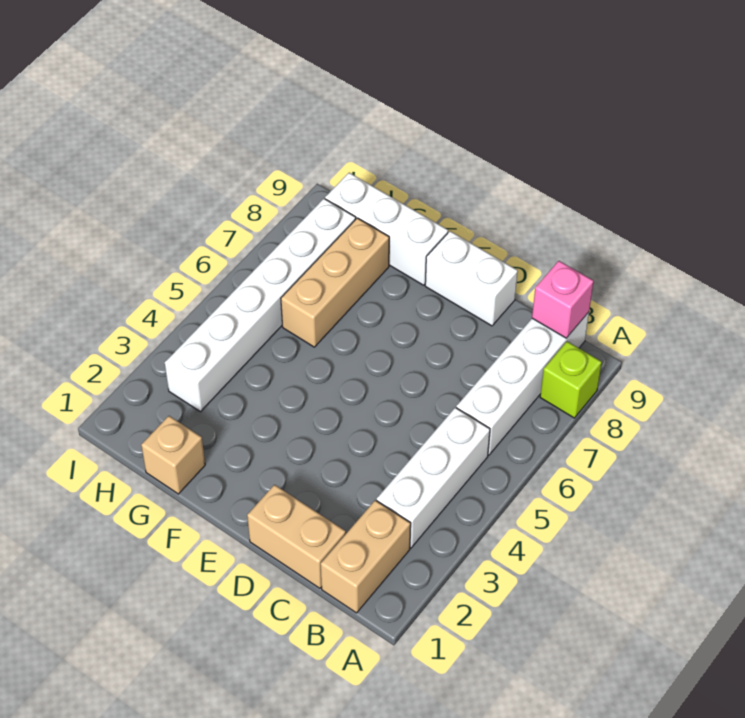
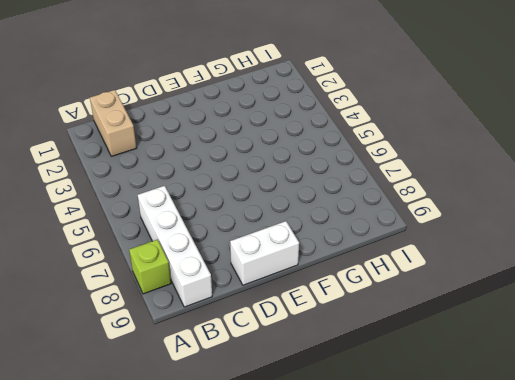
none -> white brick B3:B5 level 1
none -> tan brick C1:D1 level 1

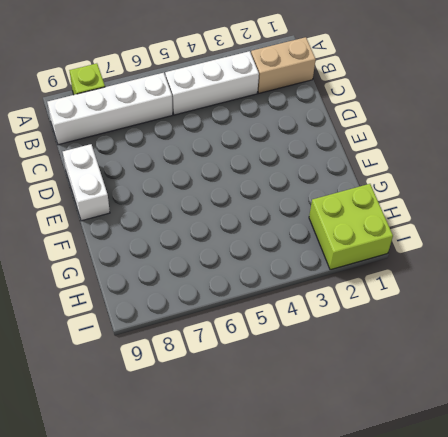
lime brick H1:I2 level 1 -> none
none -> tan brick C1:D1 level 1
none -> white brick F9:H9 level 1

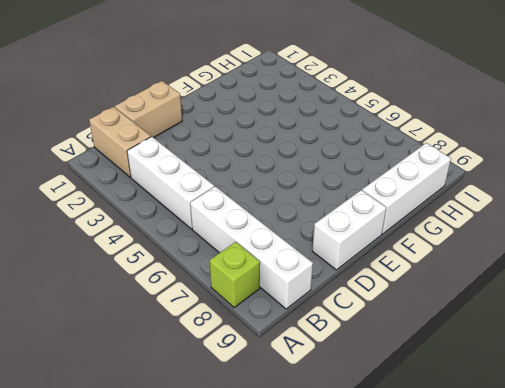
none -> tan brick G1 level 1
none -> tan brick G6:G8 level 1

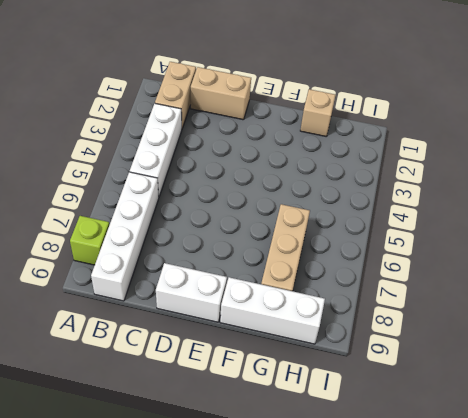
none -> white brick H3:H8 level 1
none -> pink brick B9 level 2

